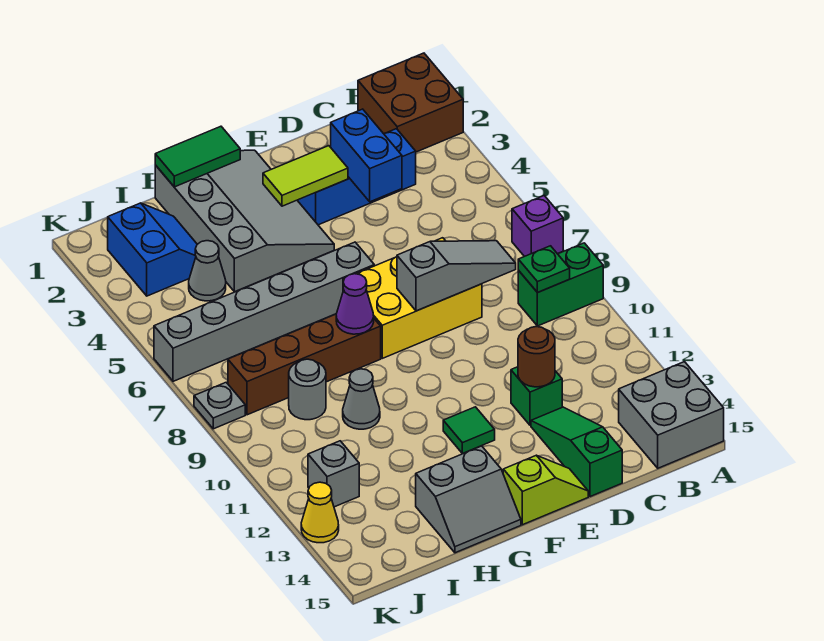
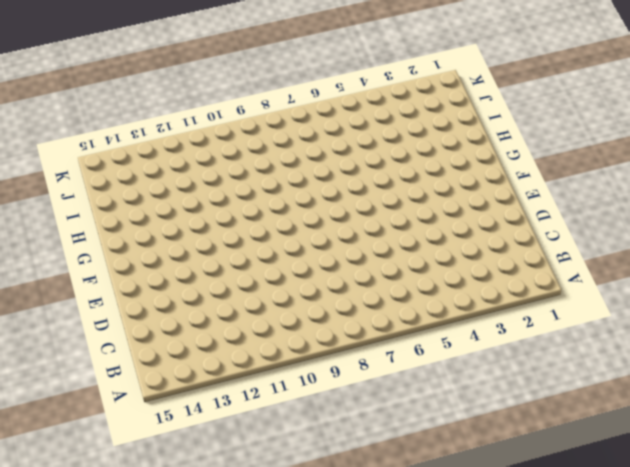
none -> brown brick A1:B2 level 1
none -> purple brick A7 level 1
none -> green brick A9:B9 level 1

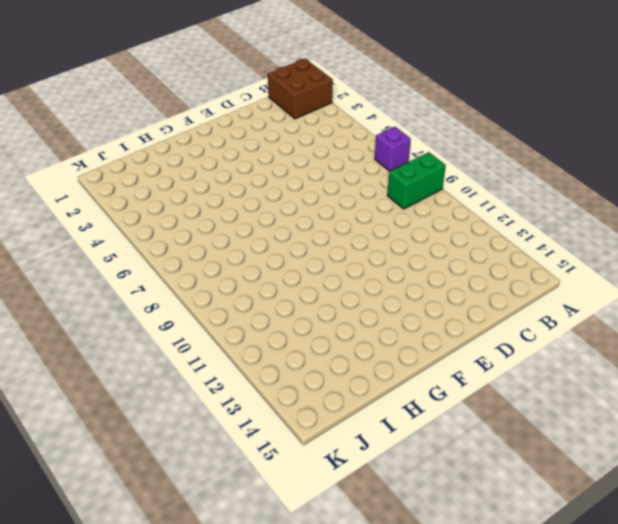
none -> grey brick A14:B15 level 1
none -> blue brick C3:E3 level 1
none -> yellow brick D7:F8 level 1

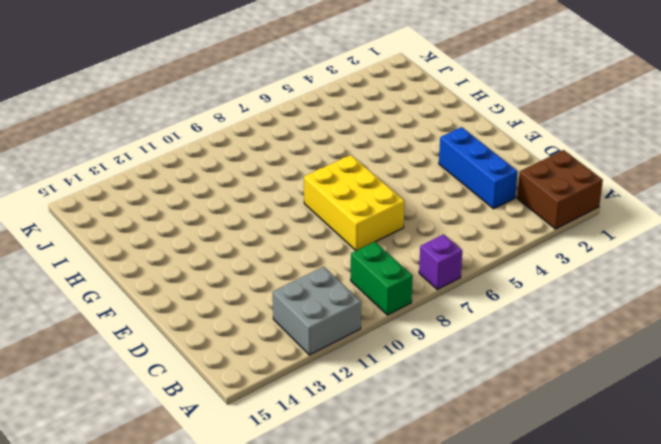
grey brick A11:B12 level 1 -> grey brick A14:B15 level 1
none -> green brick D12 level 1
none -> green slope D13:D15 level 1 top 15
none -> lime slope E15:F15 level 1 top F

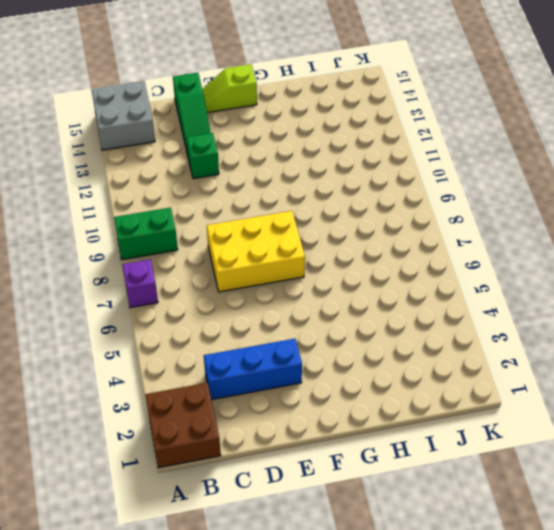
none -> grey slope F1:H4 level 1 top H
none -> grey brick F6:K6 level 1
none -> green tile F12 level 1

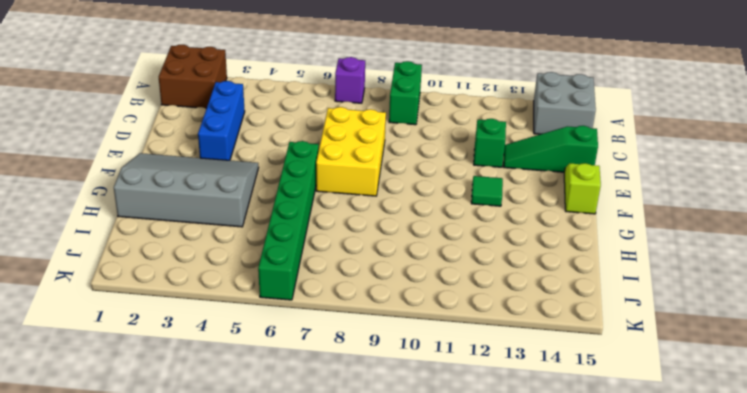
green brick F6:K6 level 1 -> grey brick F6:K6 level 1
none -> brown brick G8:J8 level 1
none -> grey slope G14:H15 level 1 top 14
none -> grey cone H10 level 1

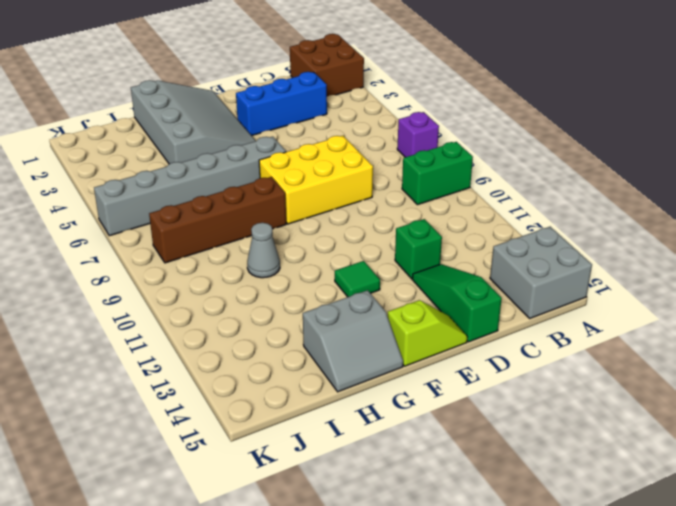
none -> blue slope I2:J3 level 1 top J
none -> grey cone I4 level 1
none -> grey round brick I9 level 1

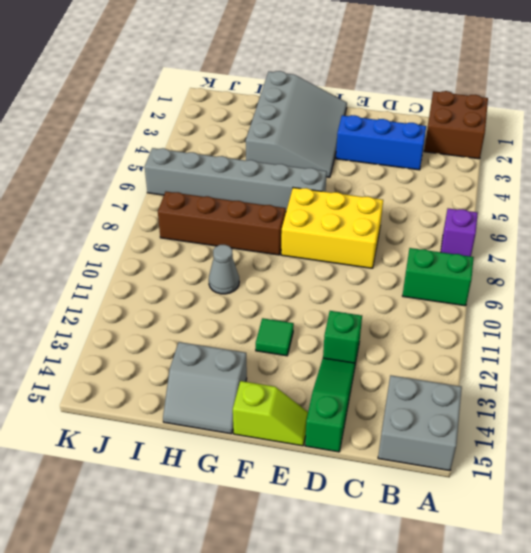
none -> blue slope I2:J3 level 1 top J
none -> grey cone I4 level 1
none -> grey round brick I9 level 1

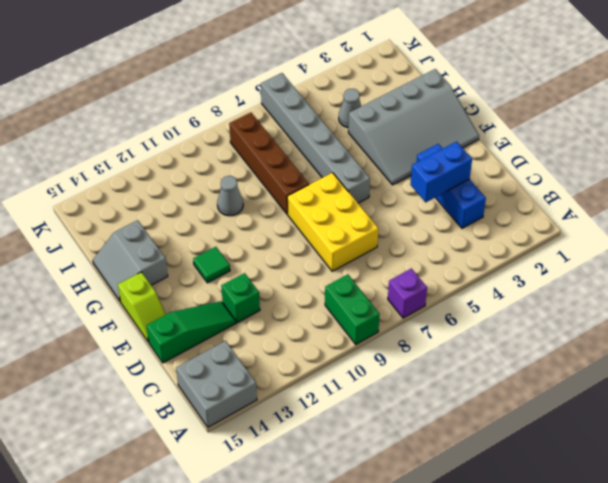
none -> brown brick A1:B2 level 1
none -> blue slope I2:J3 level 1 top J
none -> grey round brick I9 level 1

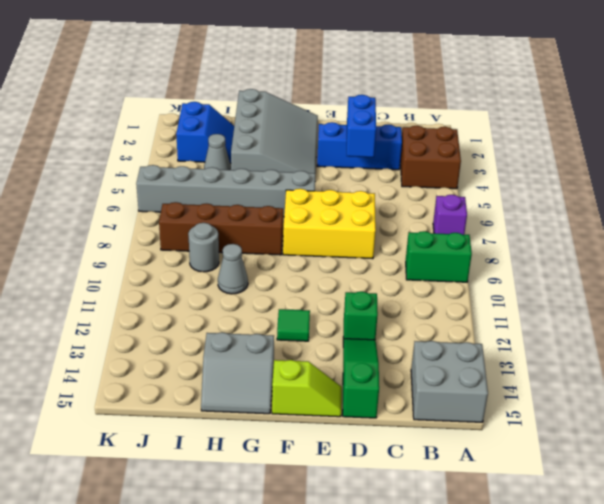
brown brick A3:B4 level 1 -> brown brick A1:B2 level 1
none -> grey brick J12 level 1
none -> grey plate K8 level 1
none -> yellow cone K13 level 1

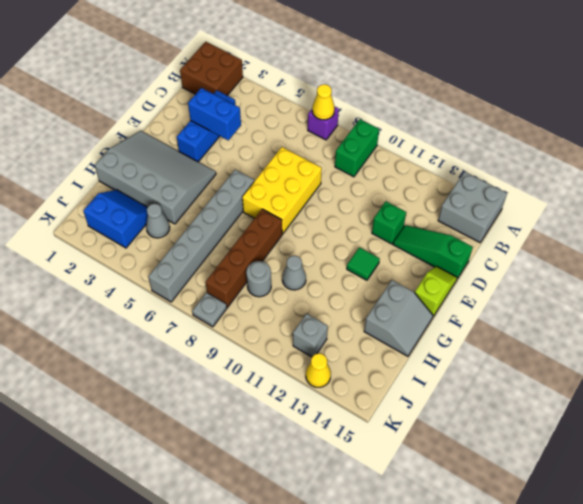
yellow cone A7 level 2 -> none
none -> green plate B9 level 2
none -> grey slope C8:E8 level 2 top E
none -> brown round brick D12 level 2

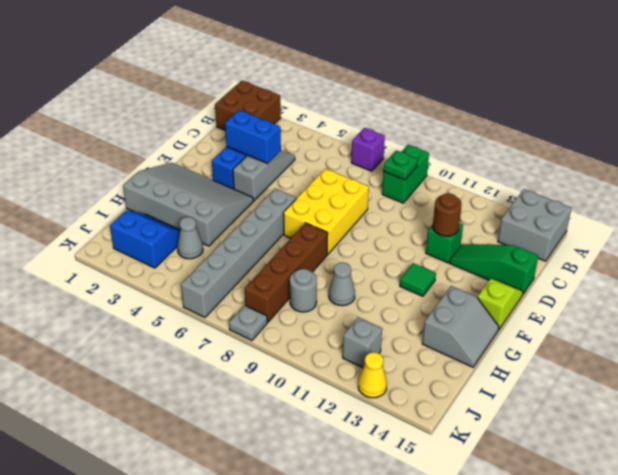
grey slope C4:E4 level 1 top E -> grey slope C8:E8 level 2 top E
none -> lime tile E3:F3 level 2
none -> green tile G1:H1 level 2
none -> purple cone G8 level 2

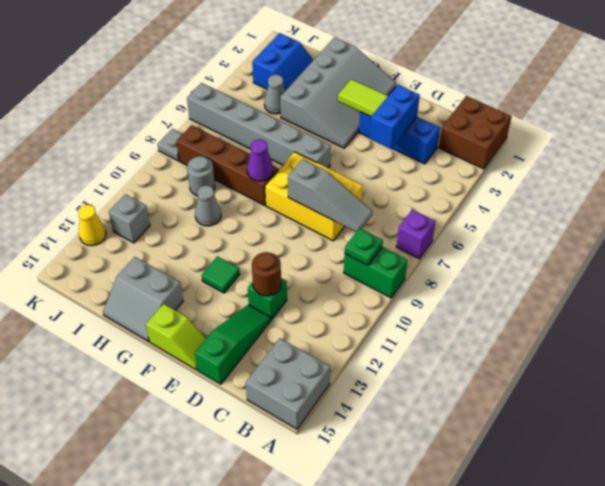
none -> green tile G1:H1 level 2

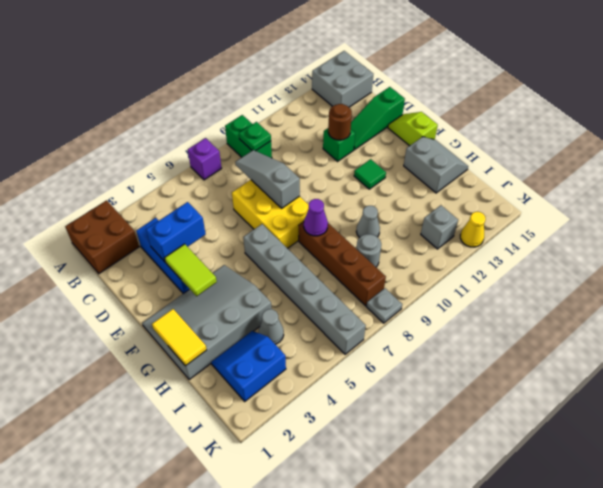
yellow tile G1:H1 level 2 -> green tile G1:H1 level 2

